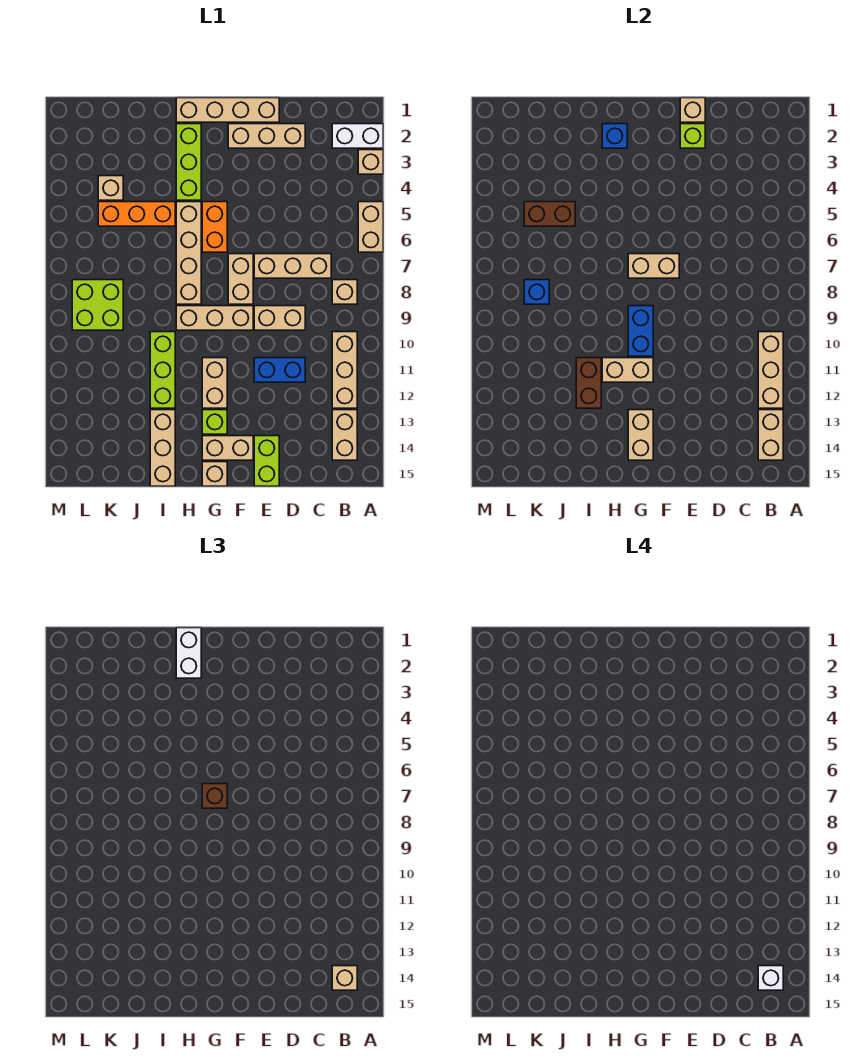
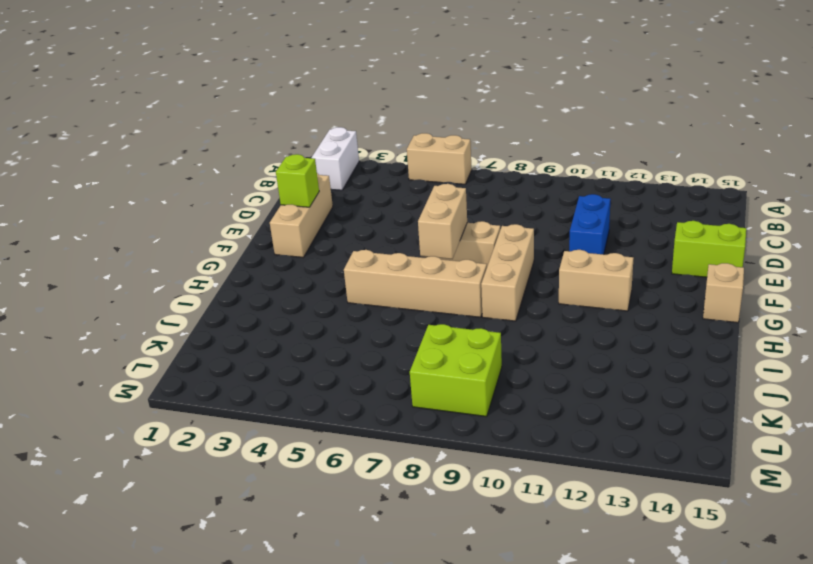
none -> tan brick A3 level 1
none -> tan brick B8 level 1
none -> tan brick B10:B12 level 1
none -> tan brick B13:B14 level 1

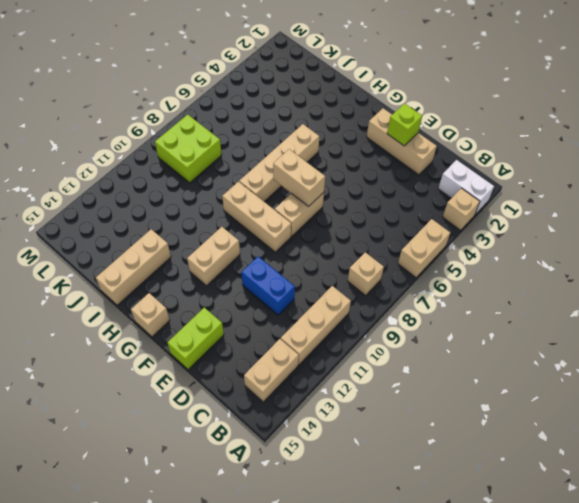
none -> tan brick C7:E7 level 1
none -> tan brick D9:E9 level 1
none -> tan brick E1:H1 level 1
none -> tan brick F14:G14 level 1

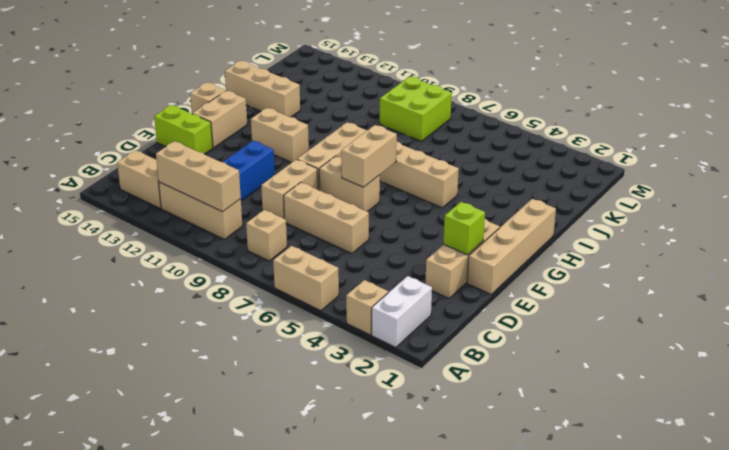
tan brick D6:D8 level 1 -> tan brick C7:E7 level 1
none -> orange brick G5:G6 level 1
none -> lime brick G13 level 1
none -> lime brick H2:H4 level 1
none -> orange brick I5:K5 level 1

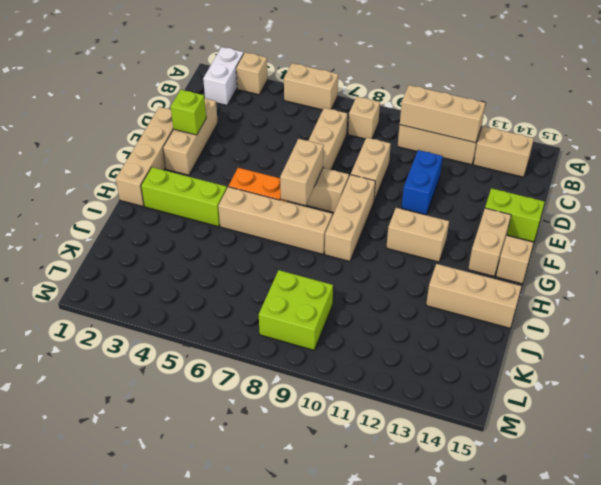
none -> lime brick G13 level 1
none -> orange brick I5:K5 level 1
none -> lime brick I10:I12 level 1
none -> tan brick K4 level 1

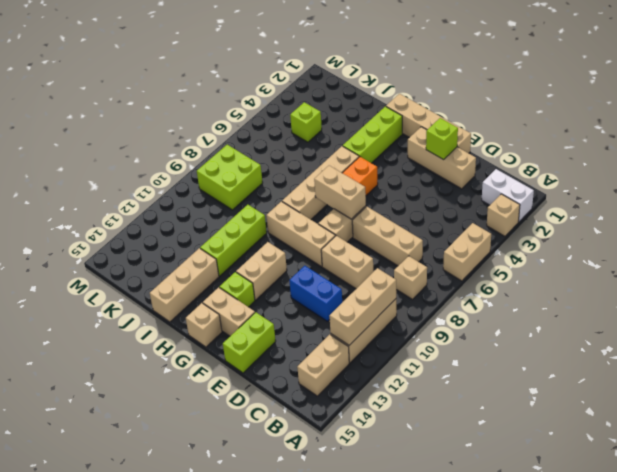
lime brick K4 level 1 -> tan brick K4 level 1
none -> orange brick I5:K5 level 1
none -> tan brick B13:B14 level 2
none -> tan brick E1 level 2
none -> blue brick G9:G10 level 2

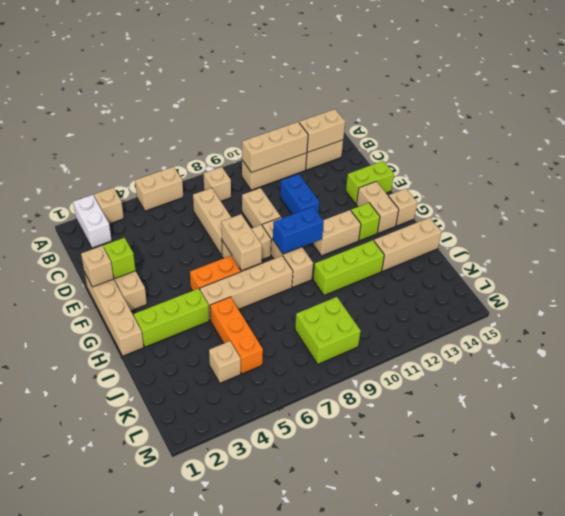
none -> tan brick G11:H11 level 2
none -> tan brick G13:G14 level 2
none -> blue brick H2 level 2
none -> brown brick I11:I12 level 2

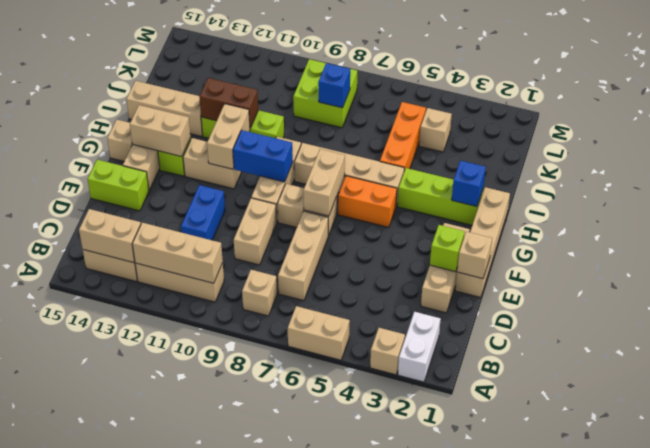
none -> brown brick J5:K5 level 2
none -> tan brick B14 level 3
none -> brown brick G7 level 3
none -> white brick H1:H2 level 3

